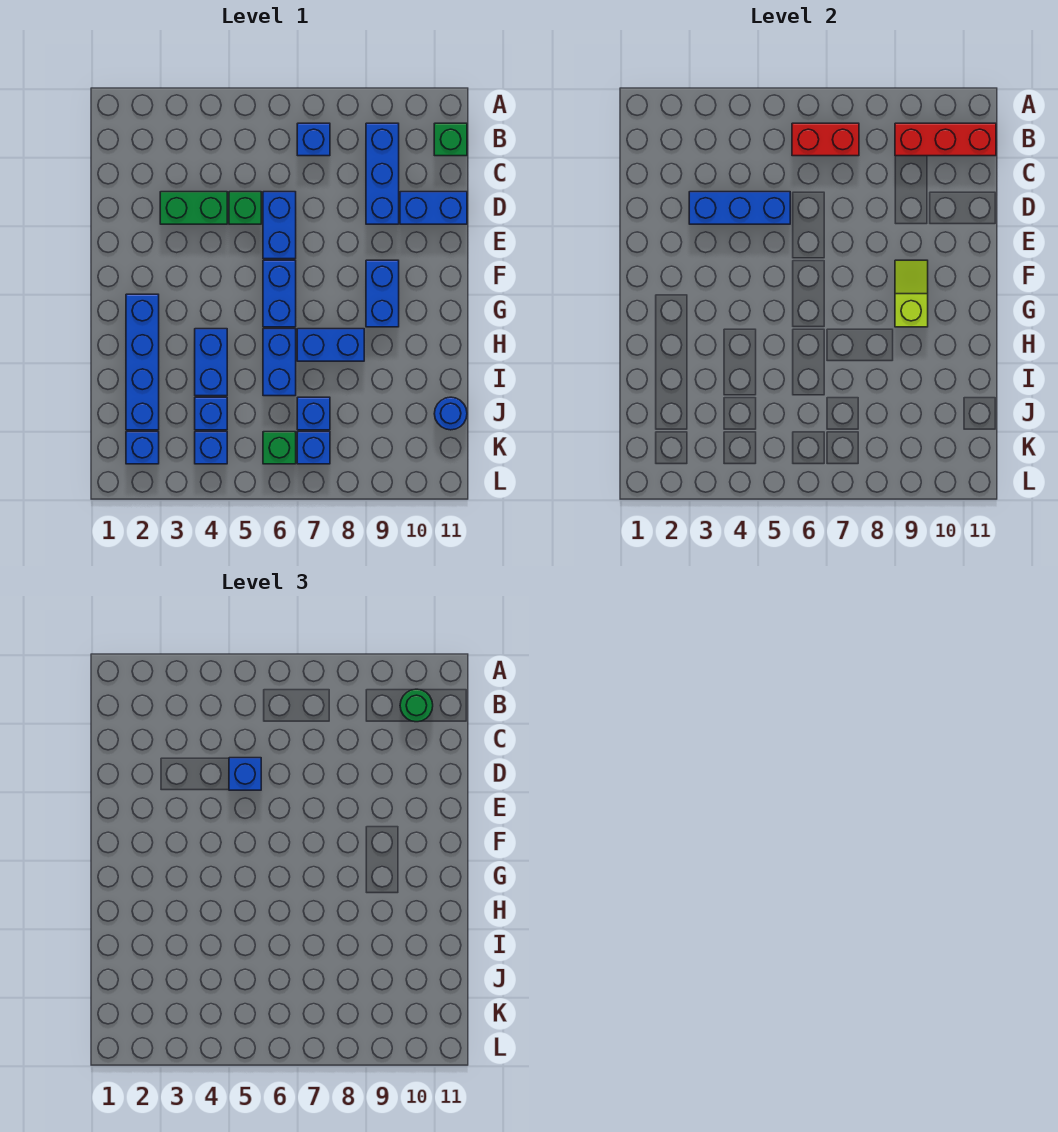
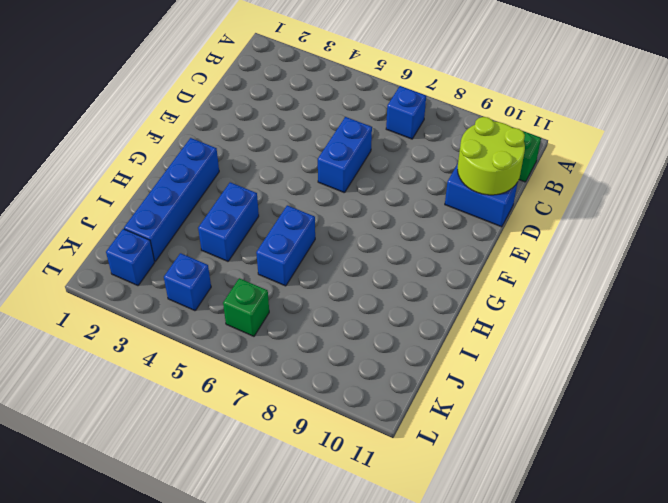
lime round brick C10:D11 level 2 -> none
none -> blue brick B9:D9 level 1
none -> green brick D3:D4 level 1
none -> green brick D5 level 1

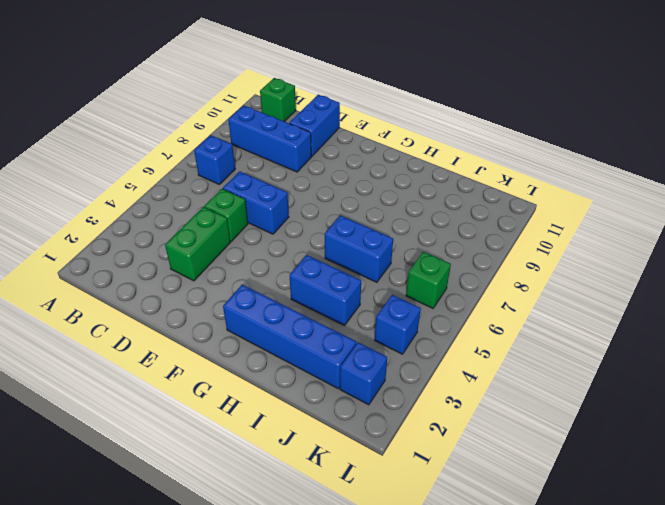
none -> blue brick F6:G6 level 1
none -> blue brick F9:G9 level 1
none -> blue brick H7:H8 level 1

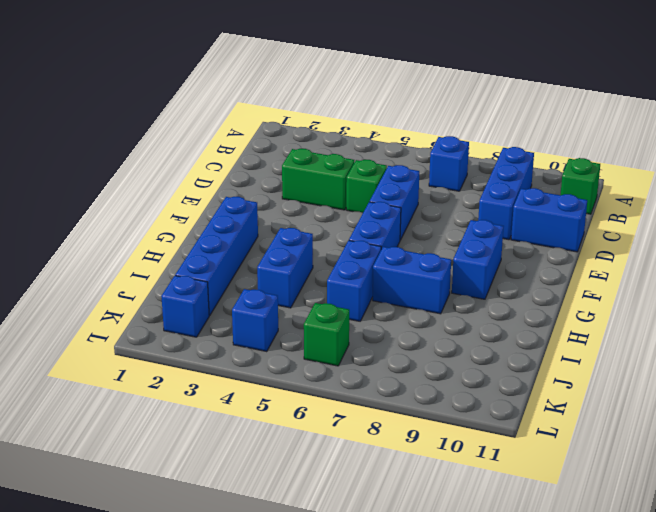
none -> blue brick J4 level 1
none -> blue brick J7 level 1
none -> blue round brick J11 level 1

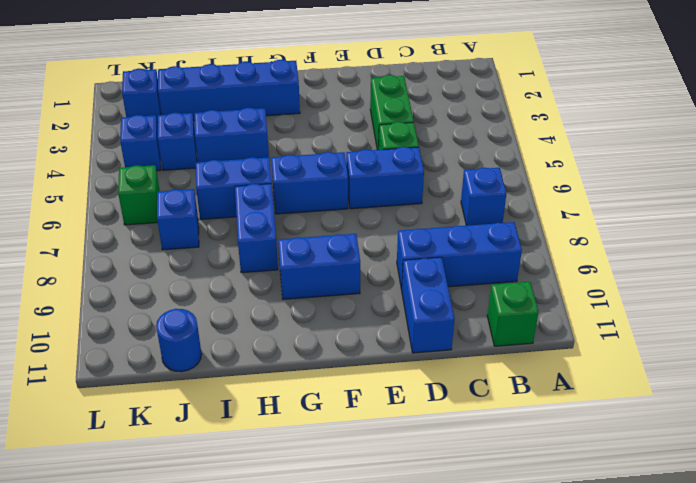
none -> blue brick K7 level 1
none -> red brick B6:B7 level 2
none -> red brick B9:B11 level 2

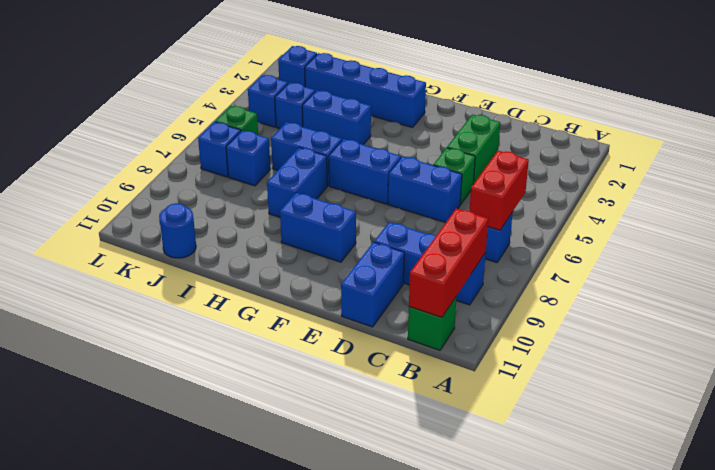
none -> blue brick D3:D5 level 2
none -> lime slope F9:G9 level 2 top G
none -> green round brick B10 level 3

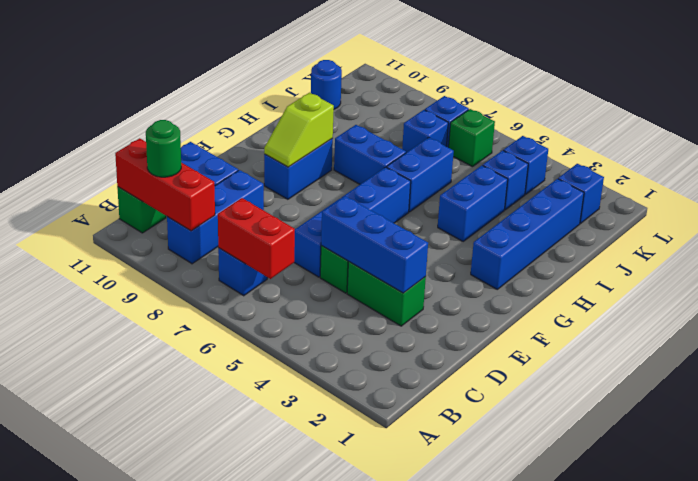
none -> blue brick D5 level 3

